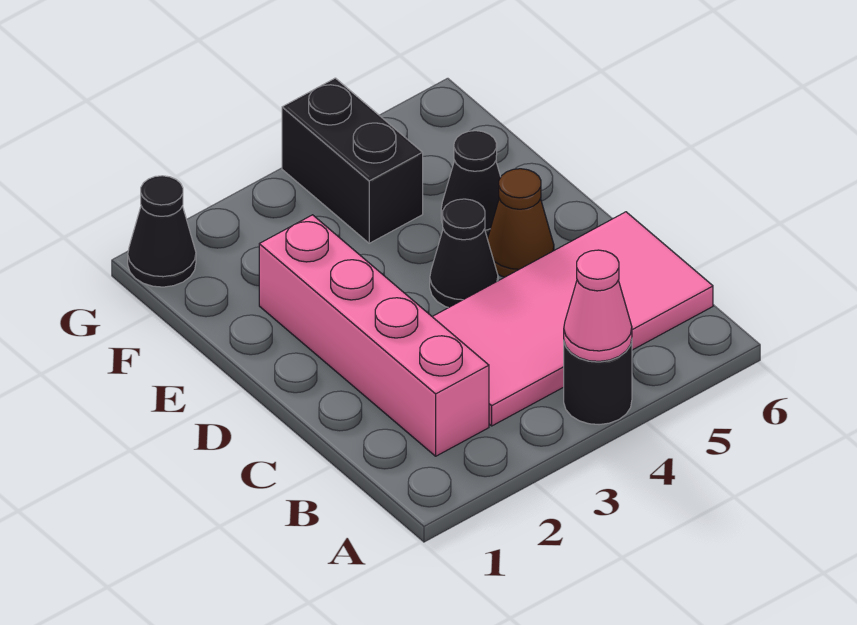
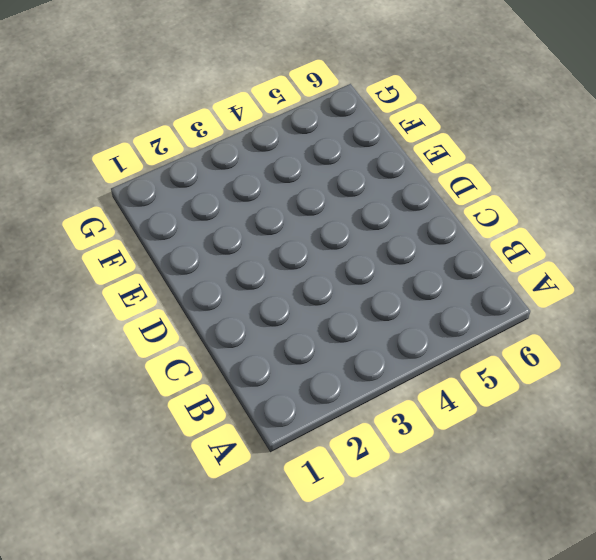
none -> black round brick A4 level 1
none -> pink brick B2:E2 level 1

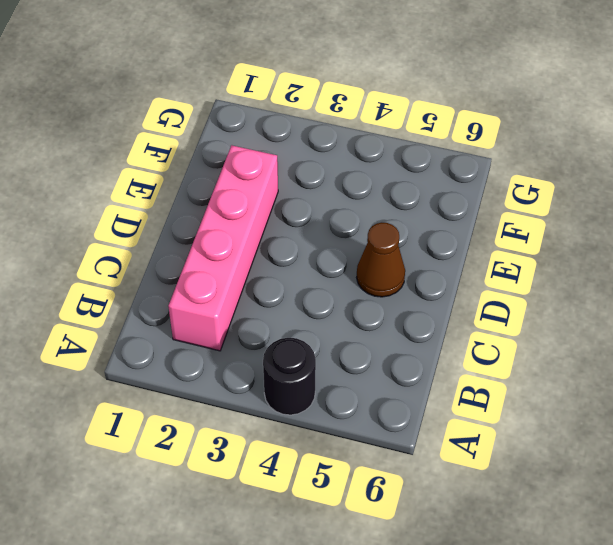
none -> pink tile B3:C6 level 1
none -> black cone D4 level 1

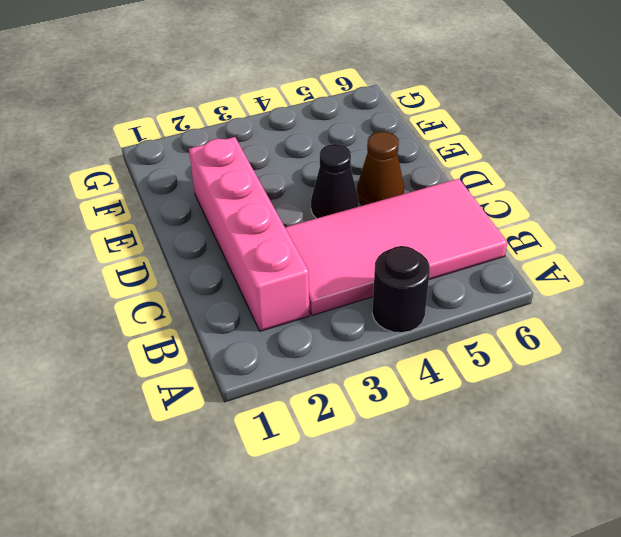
none -> black cone E5 level 1
none -> black brick F4:G4 level 1

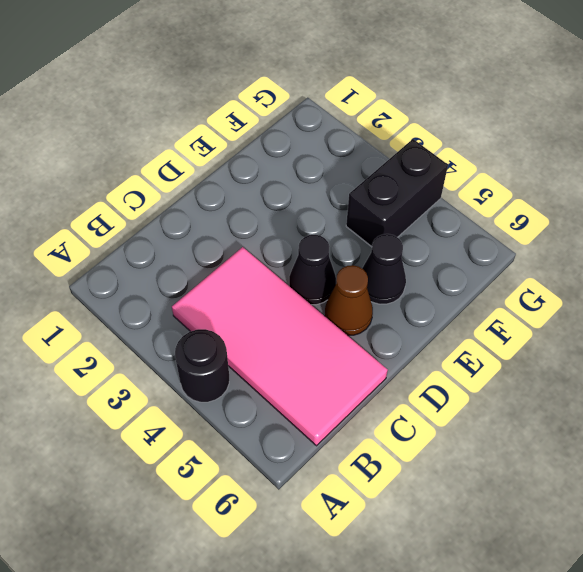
none -> pink brick B2:E2 level 1
none -> black cone G1 level 1

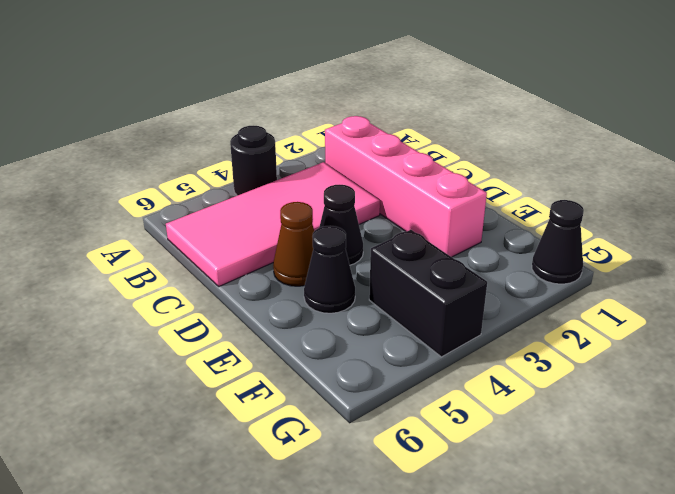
none -> pink cone A4 level 2

